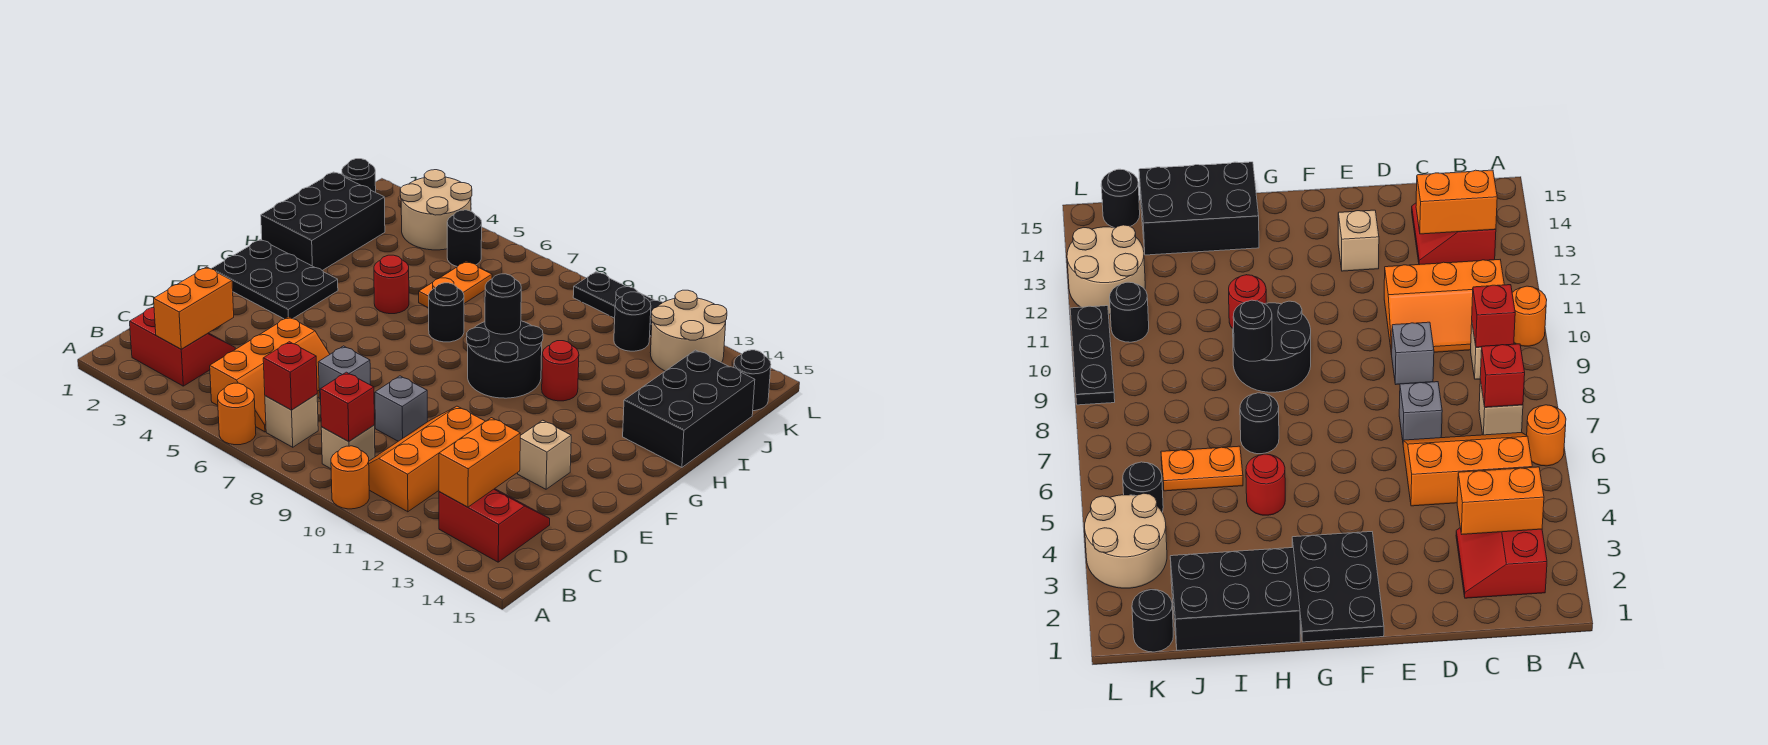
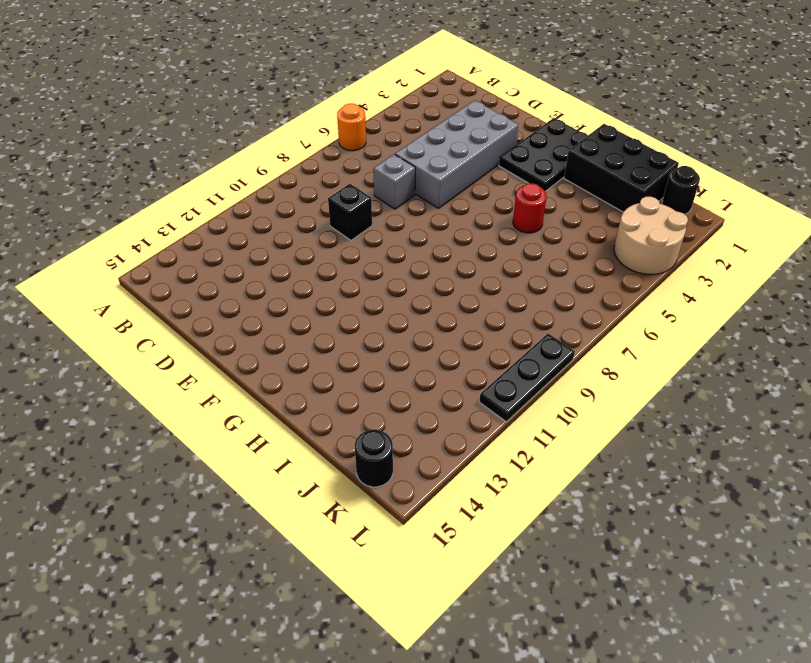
grey brick D3:E6 level 1 -> orange slope B5:D6 level 1 top 5
black brick D9 level 1 -> grey brick D9 level 1
none -> orange round brick A10 level 1
none -> red slope B2:C3 level 1 top B
none -> tan brick B7 level 1
none -> tan brick B9 level 1

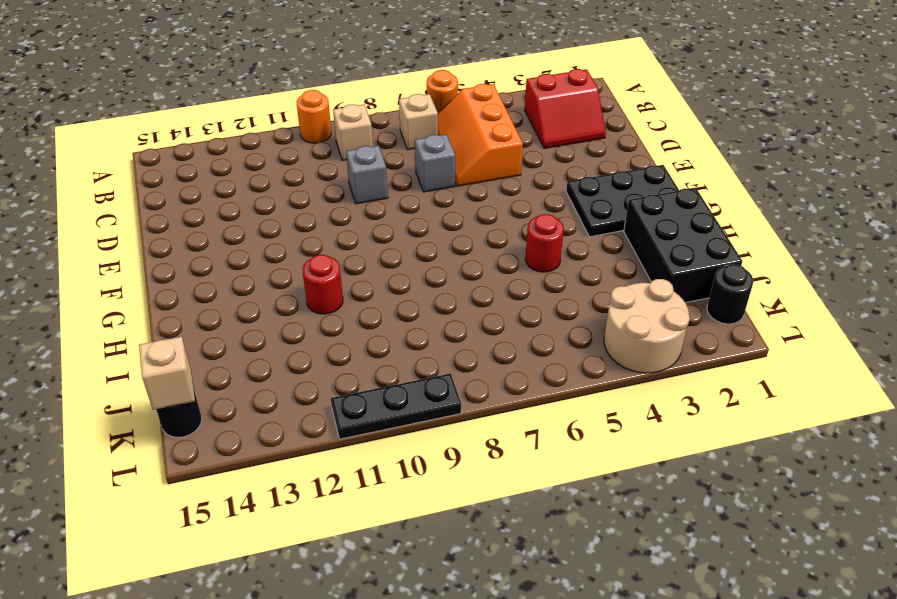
tan brick K15 level 2 -> tan brick E13 level 1
none -> orange slope B10:D11 level 1 top 11
none -> red slope B13:C14 level 1 top B
none -> black round brick G9:H10 level 1
none -> black round brick H7 level 1

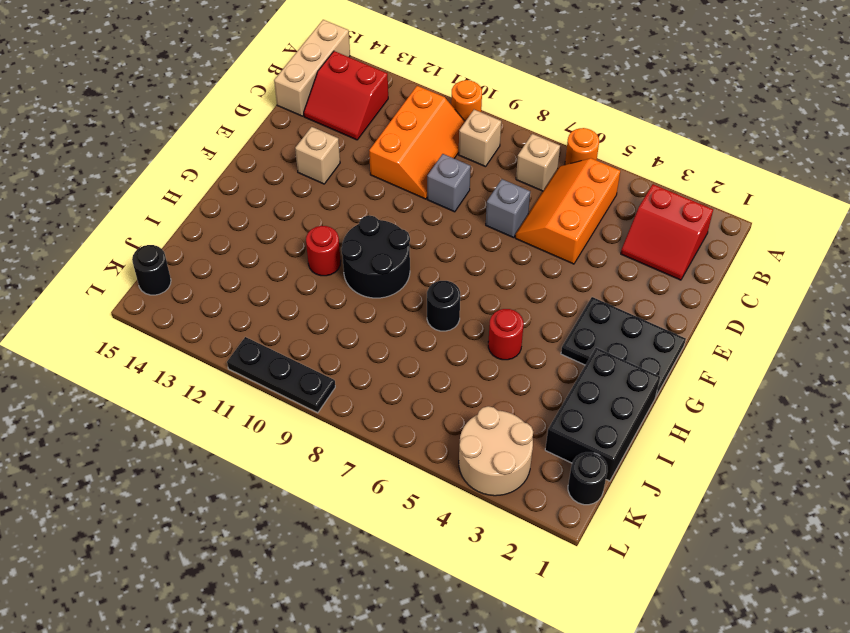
tan brick A15:C15 level 1 -> none
none -> black brick H14:J15 level 1
none -> orange plate I6:J6 level 1
none -> black round brick K5 level 1
none -> black round brick K11 level 1

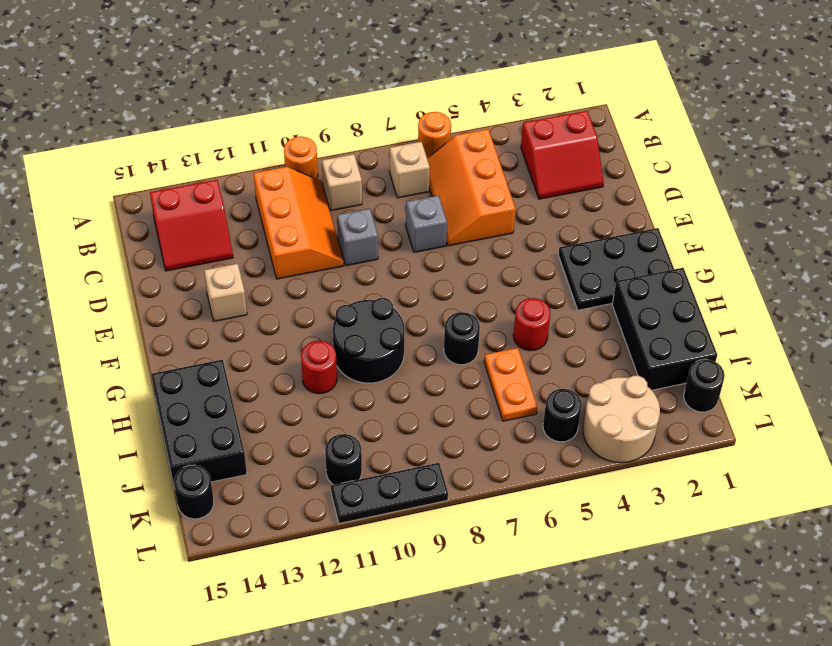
none -> tan round brick K12:L13 level 1
none -> orange brick B3:C3 level 2
none -> red brick B7 level 2
none -> red brick B9 level 2

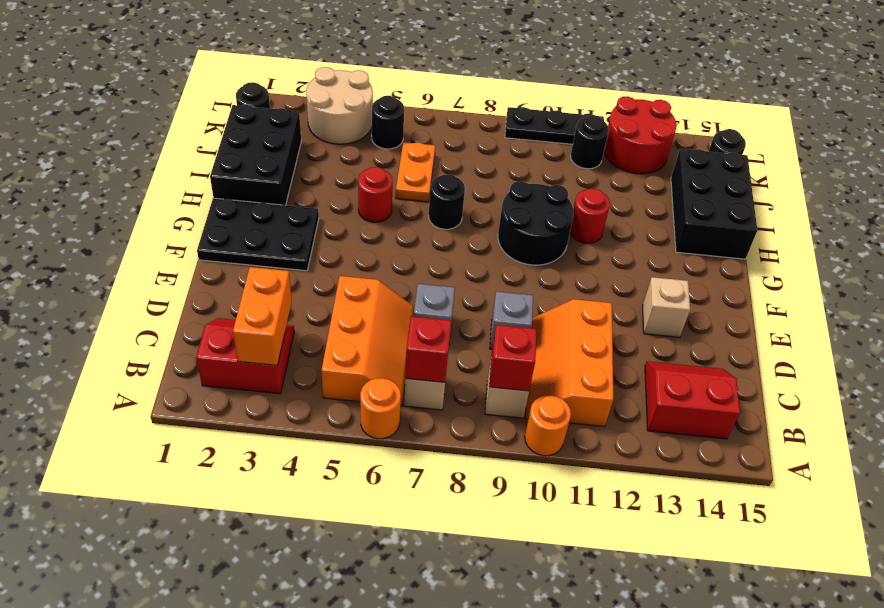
red round brick K12:L13 level 1 -> tan round brick K12:L13 level 1
none -> orange brick B13:C13 level 2
none -> black round brick H9 level 2

